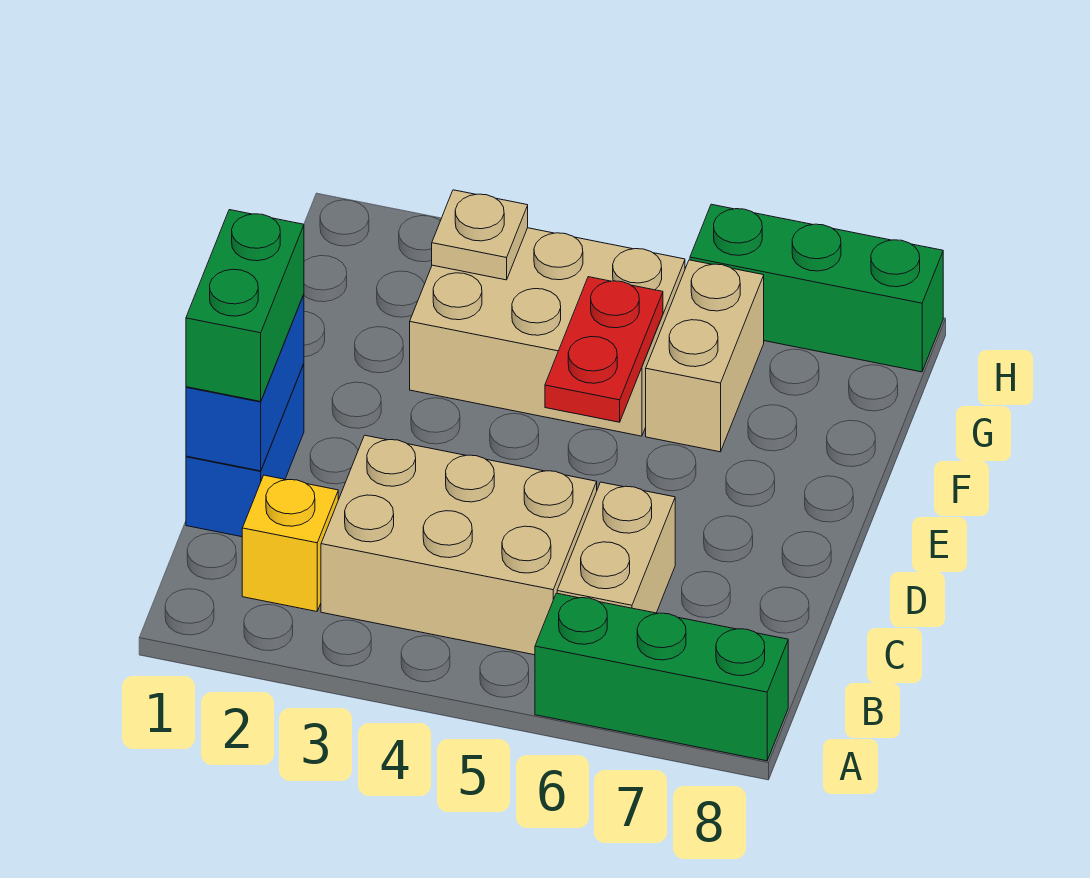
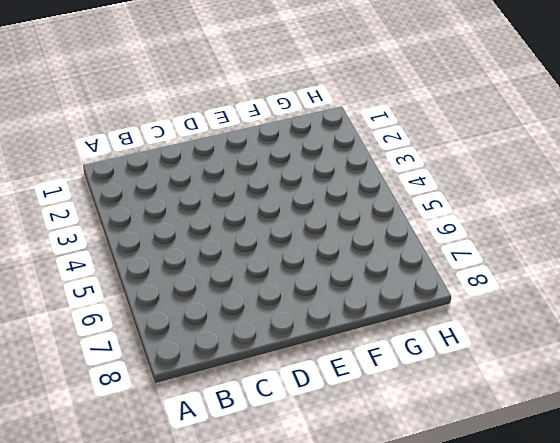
none -> green brick A6:A8 level 1
none -> yellow brick B2 level 1
none -> tan brick B3:C5 level 1

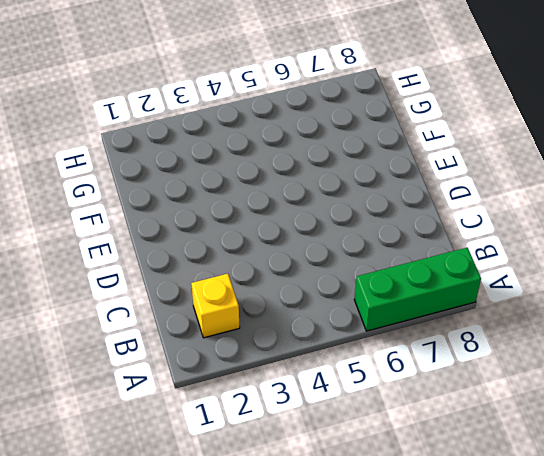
none -> tan brick B3:C5 level 1
none -> tan brick B6:C6 level 1
none -> blue brick C1:D1 level 1

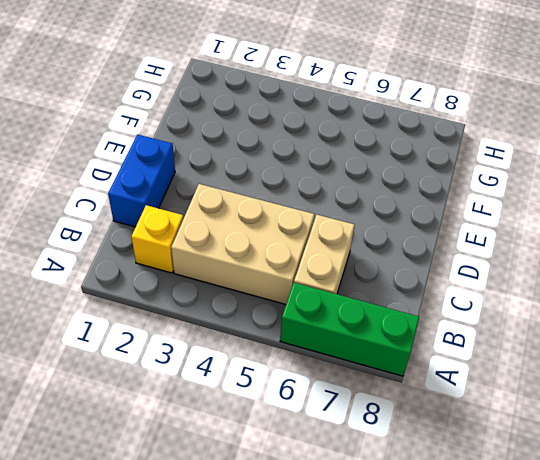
none -> tan brick F3:G5 level 1
none -> tan brick F6:G6 level 1
none -> green brick H6:H8 level 1

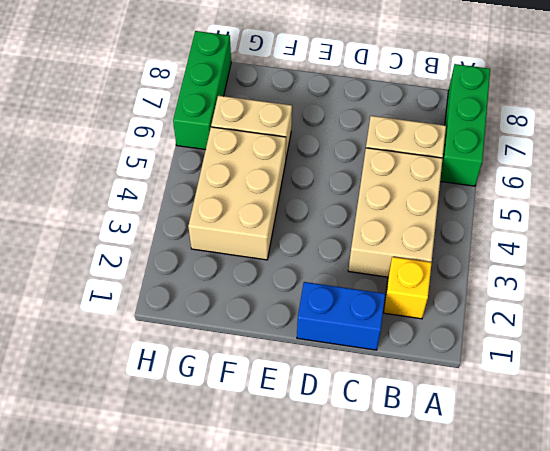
none -> blue brick C1:D1 level 2
none -> red plate E5:F5 level 2
none -> tan plate G3 level 2

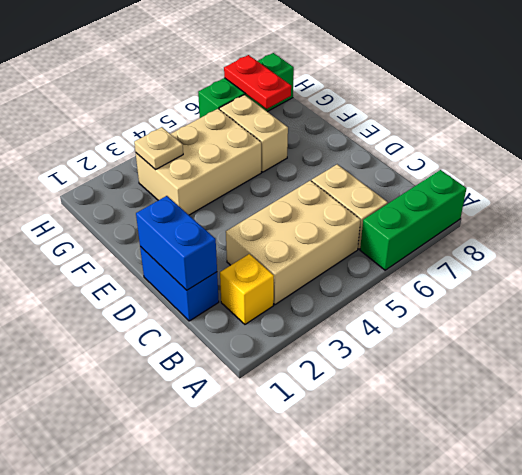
red plate G7:H7 level 2 -> red plate E5:F5 level 2
none -> green brick C1:D1 level 3

